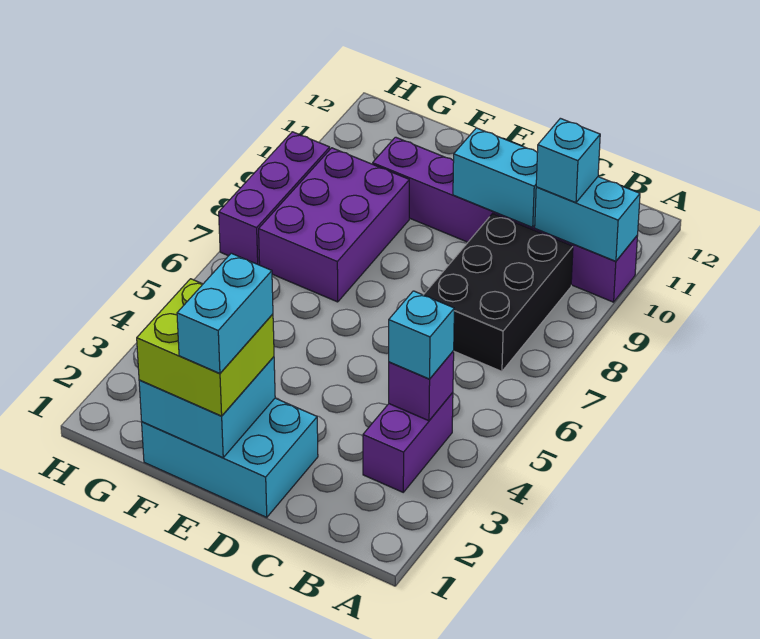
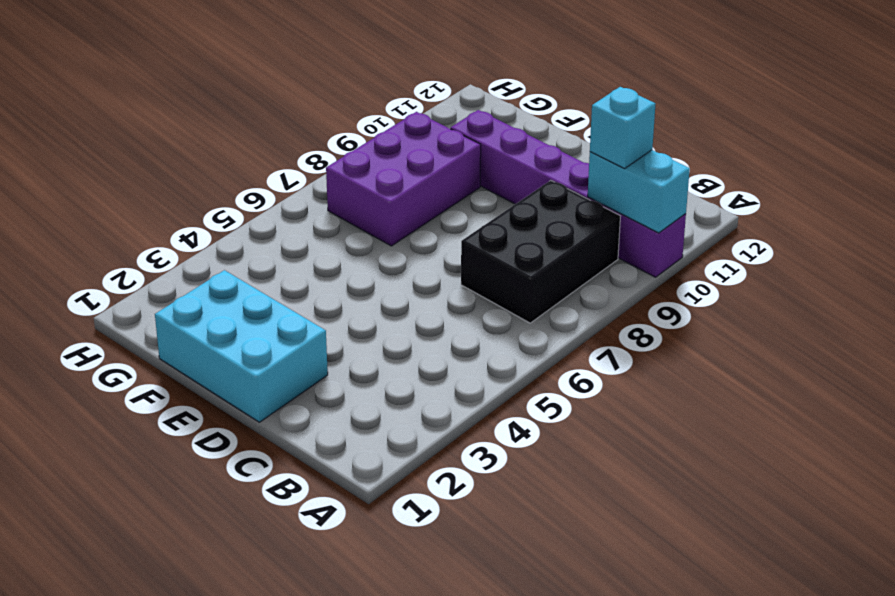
none -> purple brick B3:B4 level 1
none -> purple brick H7:H9 level 1
none -> purple brick B4 level 2

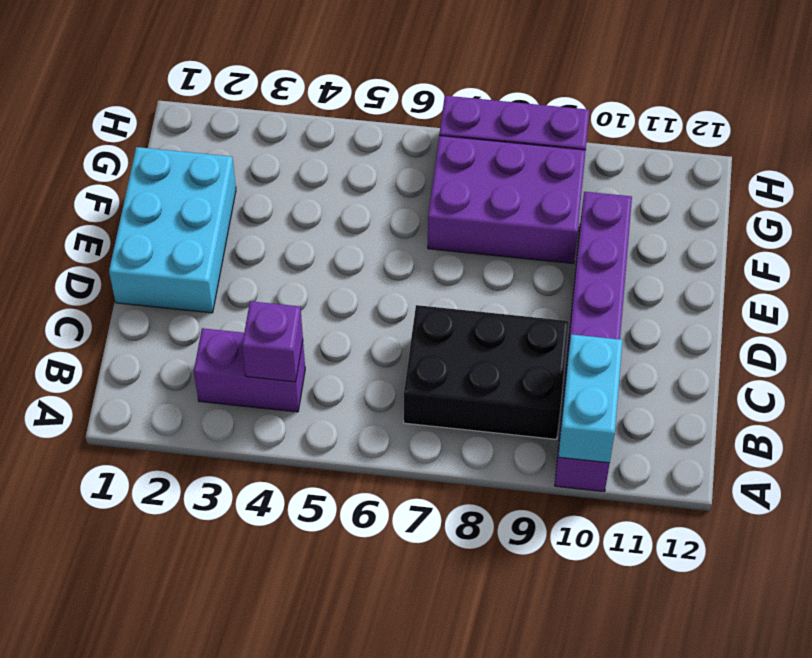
none -> cyan brick C10:D10 level 2
none -> cyan brick E1:F2 level 2
none -> cyan brick B4 level 3

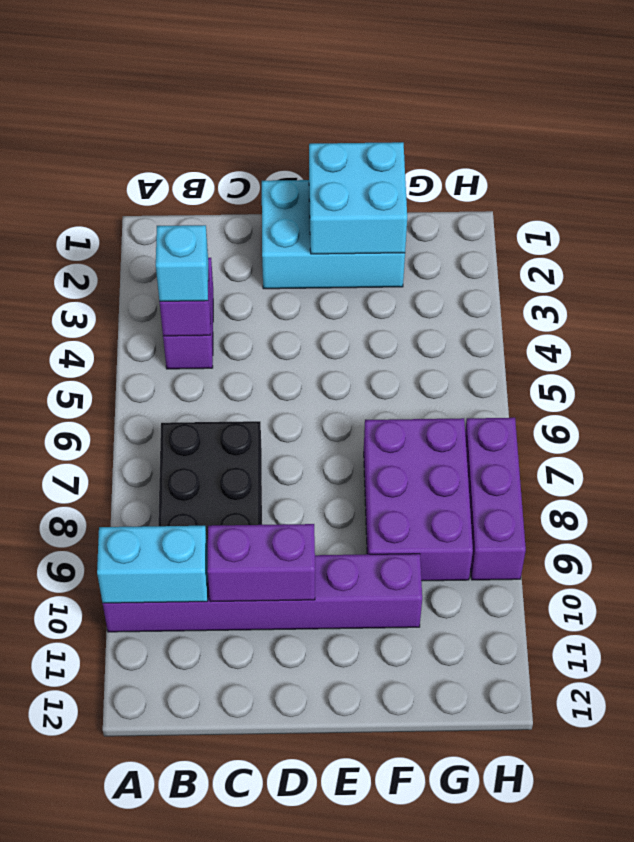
purple brick C10:D10 level 2 -> cyan brick C10:D10 level 2
none -> cyan brick B10 level 3
none -> lime brick E1:F2 level 3
none -> cyan brick E1:E2 level 4

